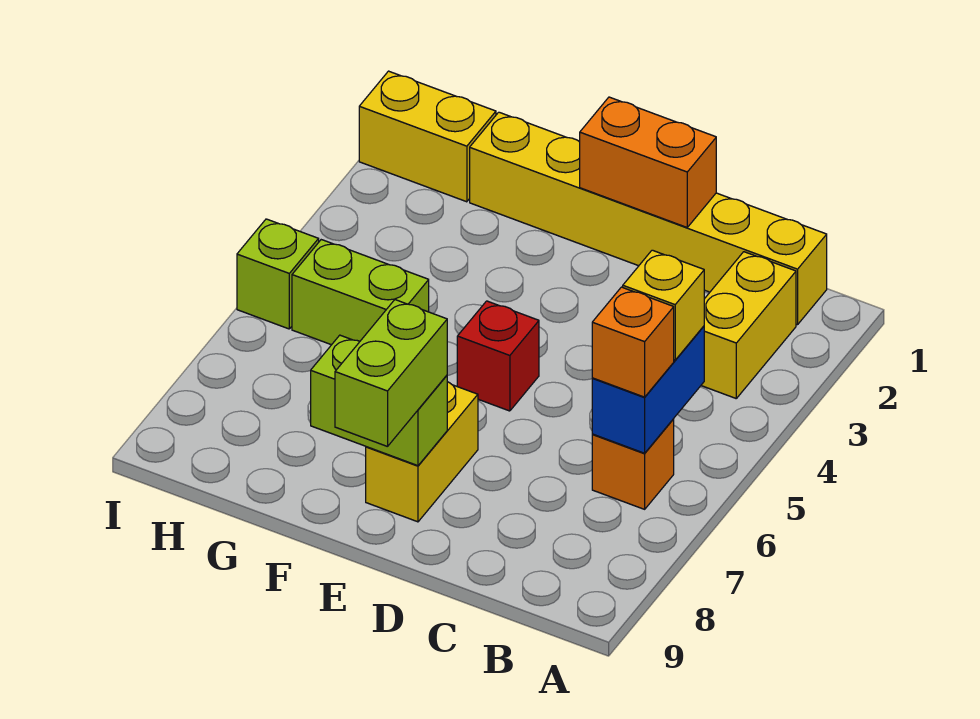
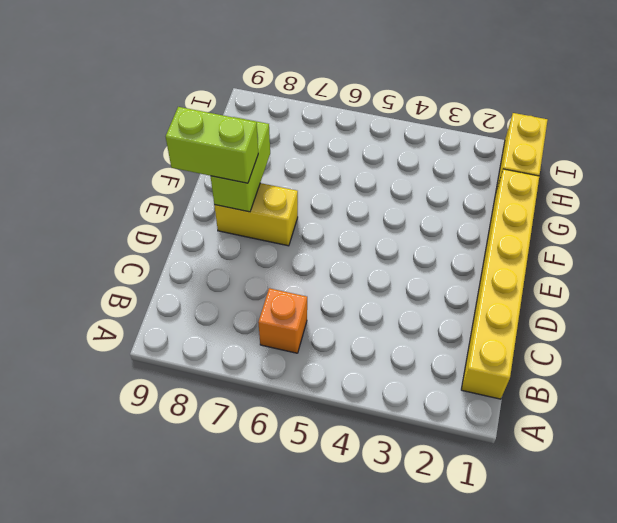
none -> yellow brick B2:B3 level 1
none -> red brick E5 level 1
none -> lime brick G5:H5 level 1

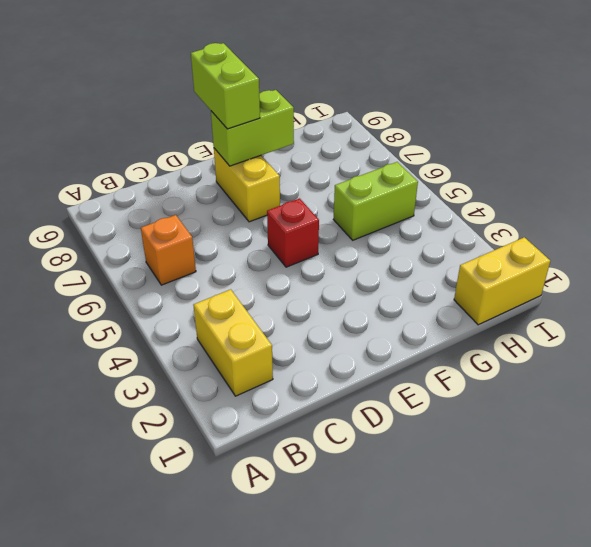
none -> yellow brick B1:G1 level 1
none -> lime brick I5 level 1
none -> blue brick B5:B6 level 2

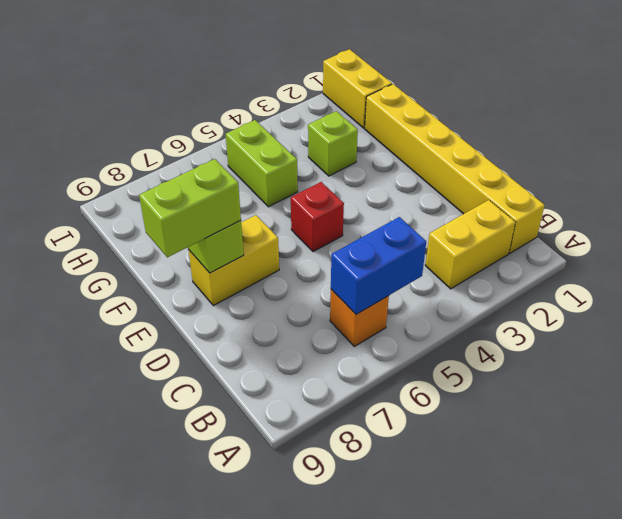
lime brick G3 level 1 -> lime brick I5 level 1
none -> orange brick D1:E1 level 2
none -> yellow brick B5 level 3
none -> orange brick B6 level 3

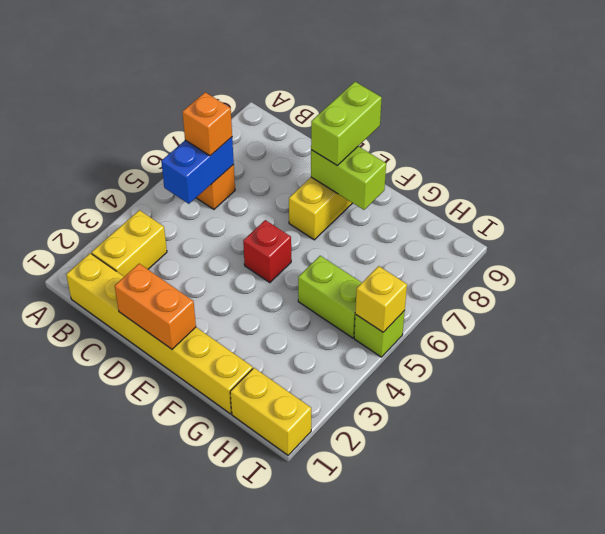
yellow brick I5 level 2 -> yellow brick B5 level 3

